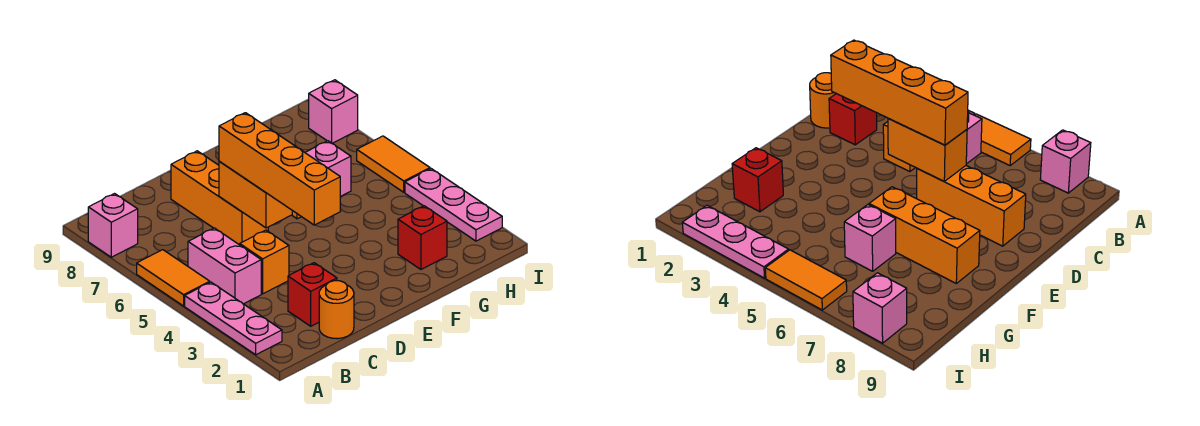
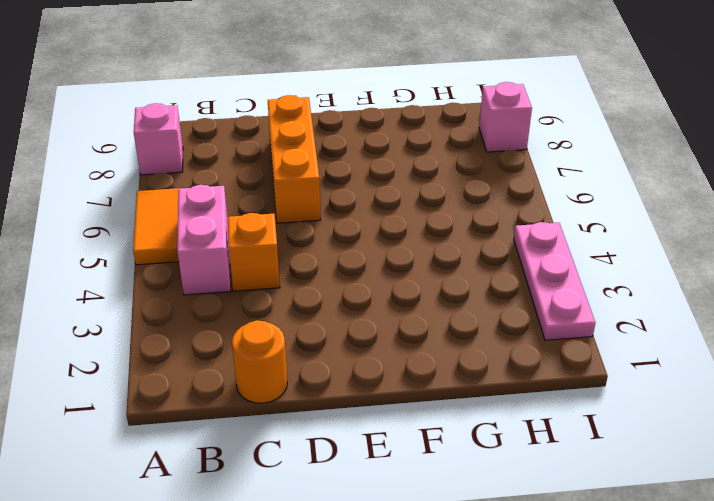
none -> pink plate A2:A4 level 1
none -> red brick C2 level 1
none -> orange brick F6:F8 level 1

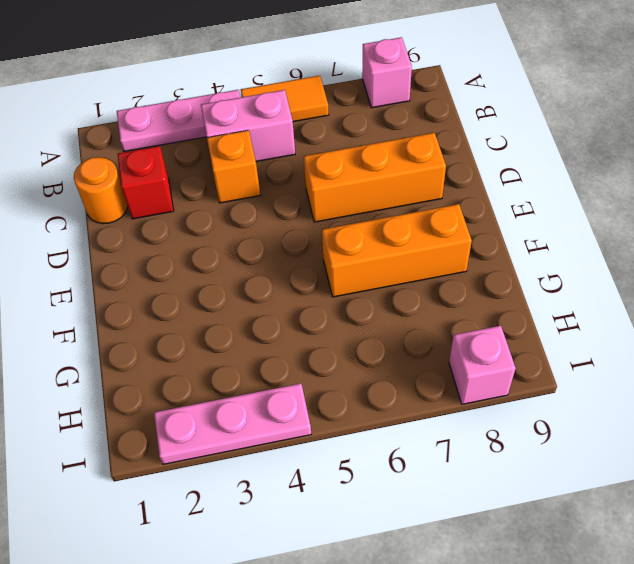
none -> red brick G2 level 1
none -> pink brick G6 level 1
none -> orange tile I5:I6 level 1

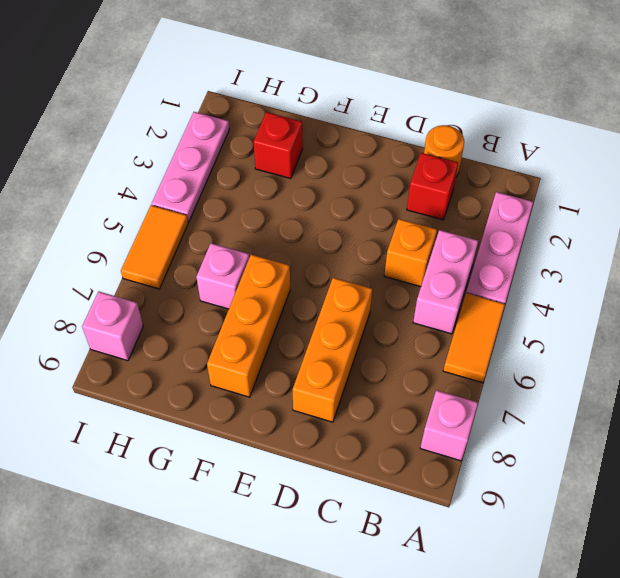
none -> orange brick D5:D6 level 2
none -> orange brick D3:D6 level 3

